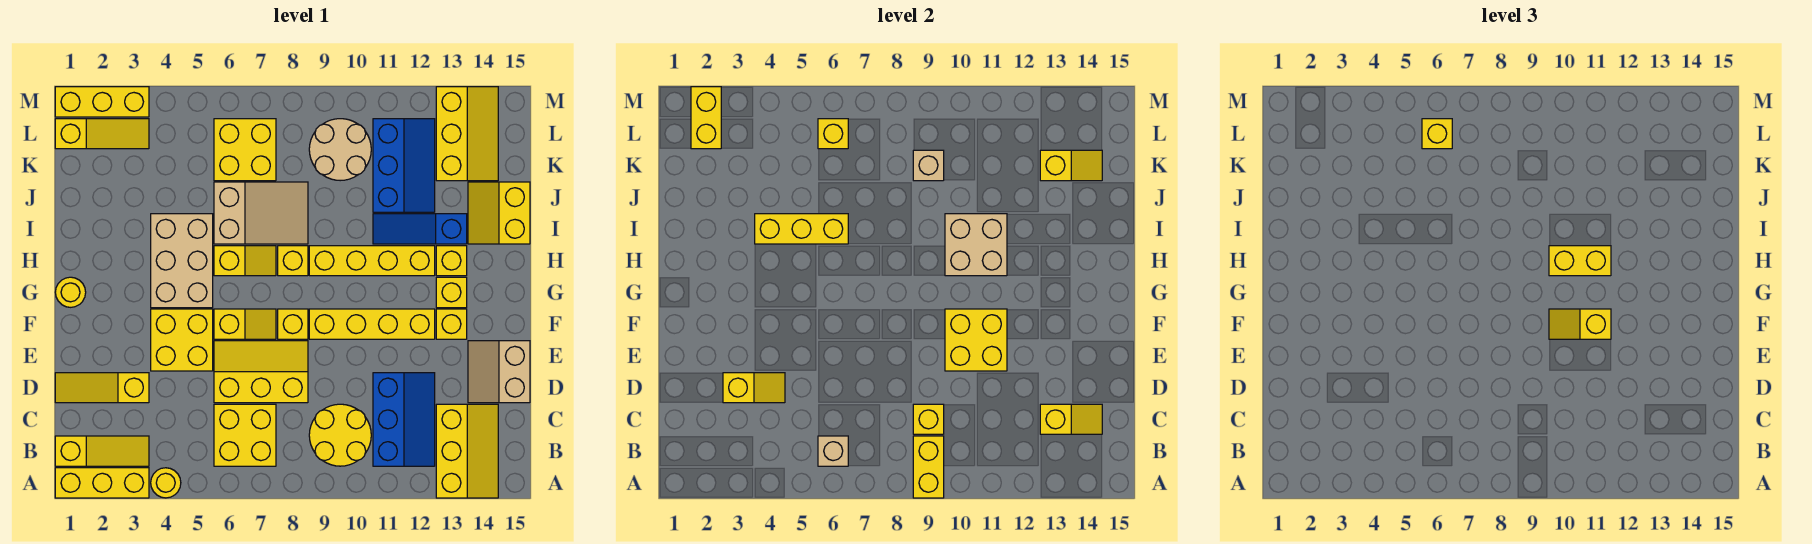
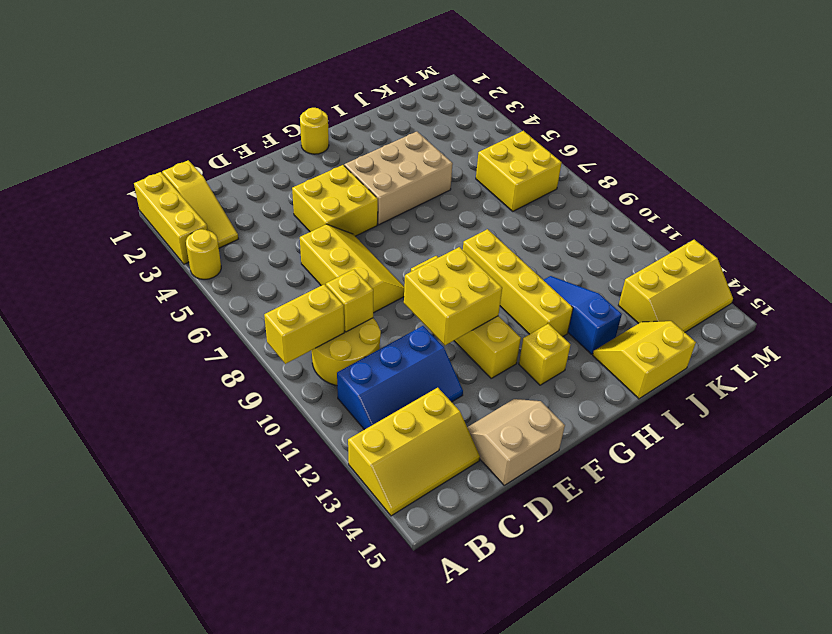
none -> yellow brick B6:C7 level 1
none -> yellow slope D1:D3 level 1 top 3
none -> yellow slope F6:F7 level 1 top 6
none -> yellow brick F8 level 1

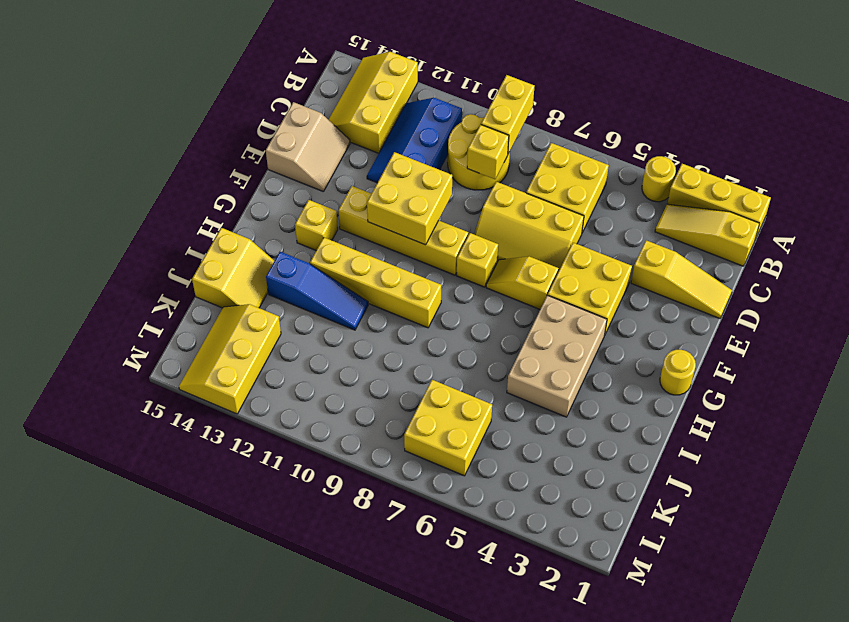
none -> yellow brick F13 level 1
none -> yellow slope H6:H7 level 1 top 6
none -> yellow brick H8 level 1
none -> yellow brick H13 level 1

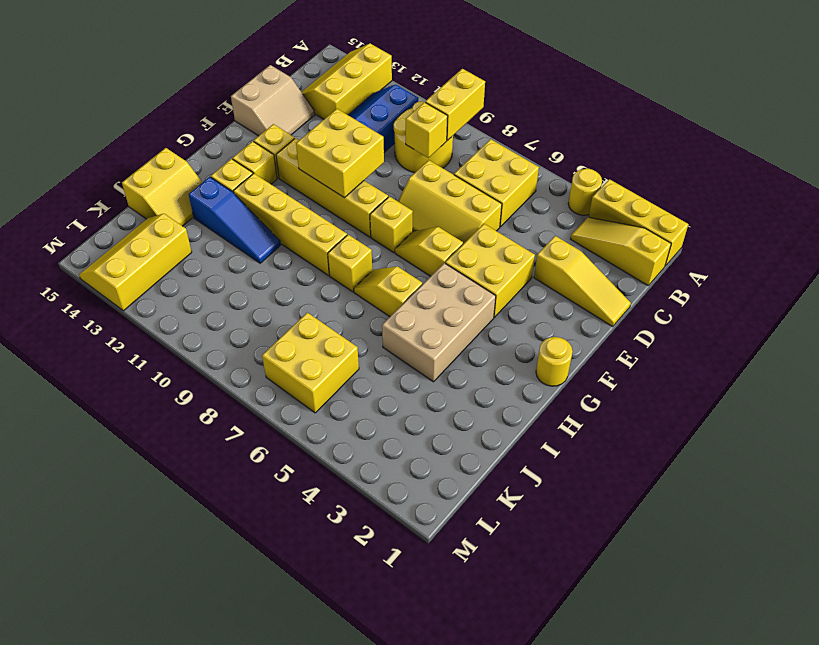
none -> tan slope I6:J8 level 1 top 6
none -> blue slope J11:L12 level 1 top 11
none -> tan round brick K9:L10 level 1
none -> yellow slope L1:L3 level 1 top 1

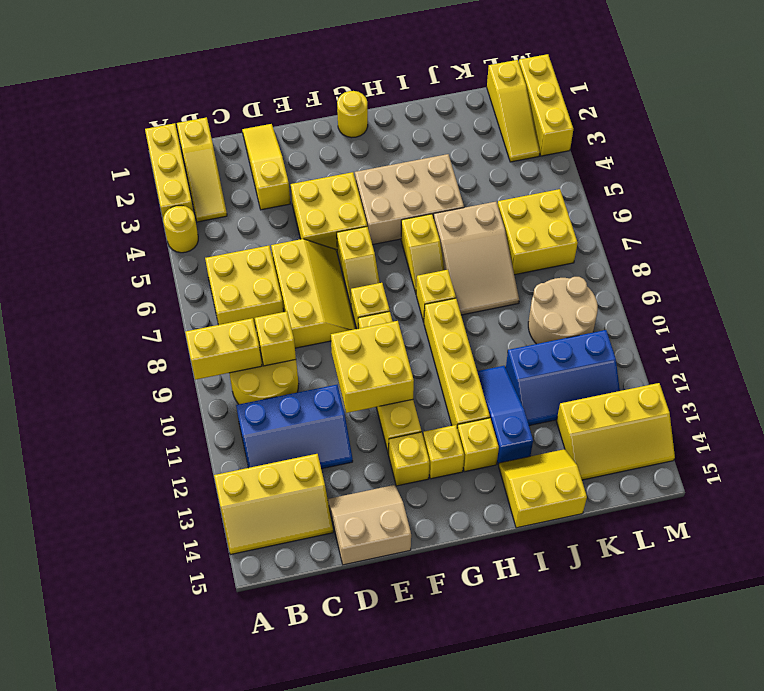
none -> tan brick B6 level 2
none -> yellow slope C13:C14 level 2 top 13
none -> yellow slope D3:D4 level 2 top 3
none -> tan brick H10:I11 level 2

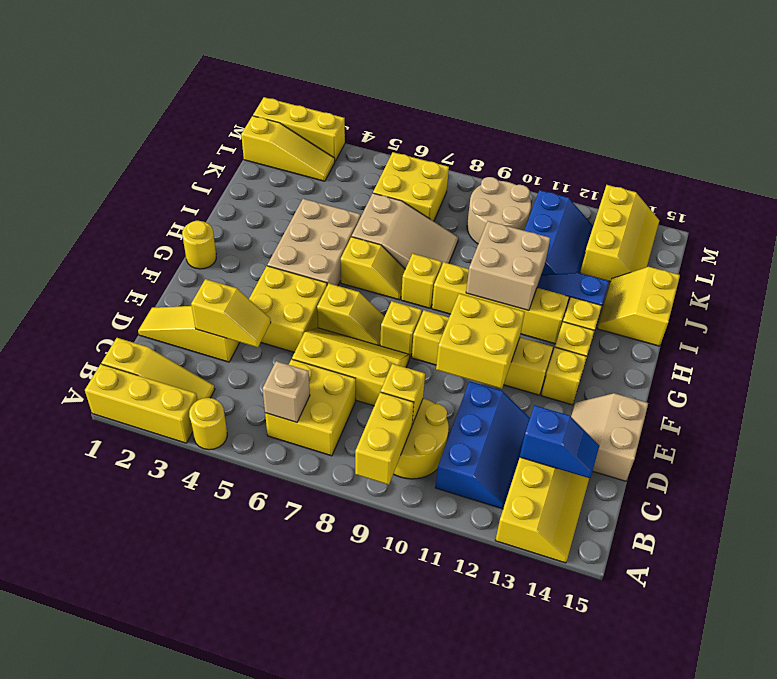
blue slope C13:C14 level 2 top 13 -> yellow slope C13:C14 level 2 top 13
none -> yellow brick I4:I6 level 2
none -> tan brick K9 level 2
none -> yellow slope K13:K14 level 2 top 13
none -> yellow brick L2:M2 level 2

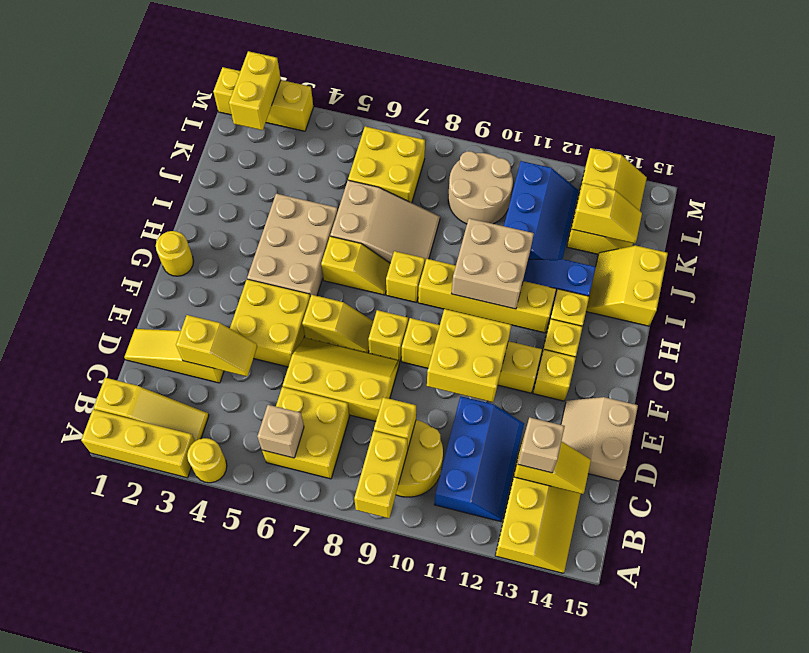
tan brick C13 level 3 -> tan brick K9 level 2
none -> yellow slope L1:L3 level 1 top 1
none -> yellow brick I4:I6 level 2
none -> yellow brick L6 level 2
none -> yellow slope F10:F11 level 3 top 11

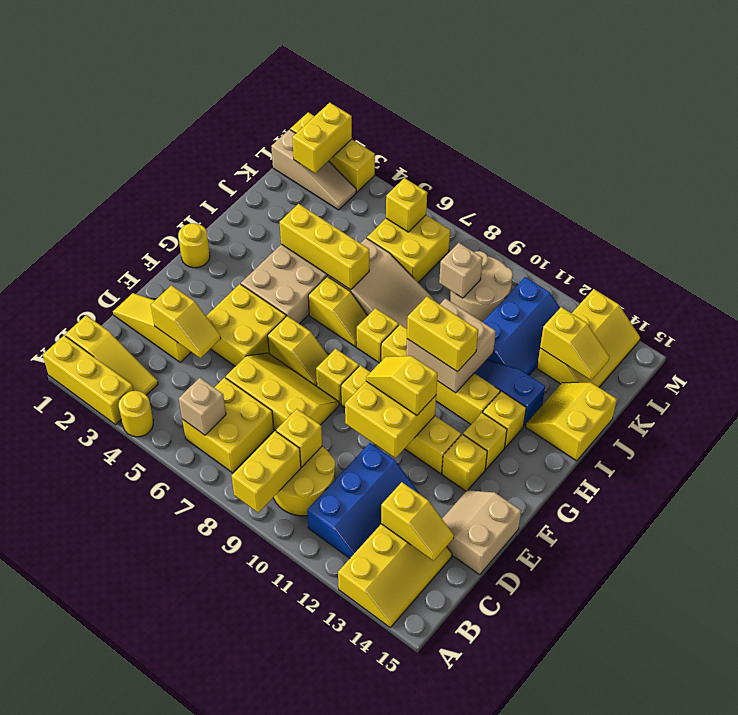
tan slope L1:L3 level 1 top 1 -> yellow slope L1:L3 level 1 top 1
none -> yellow brick L6 level 3

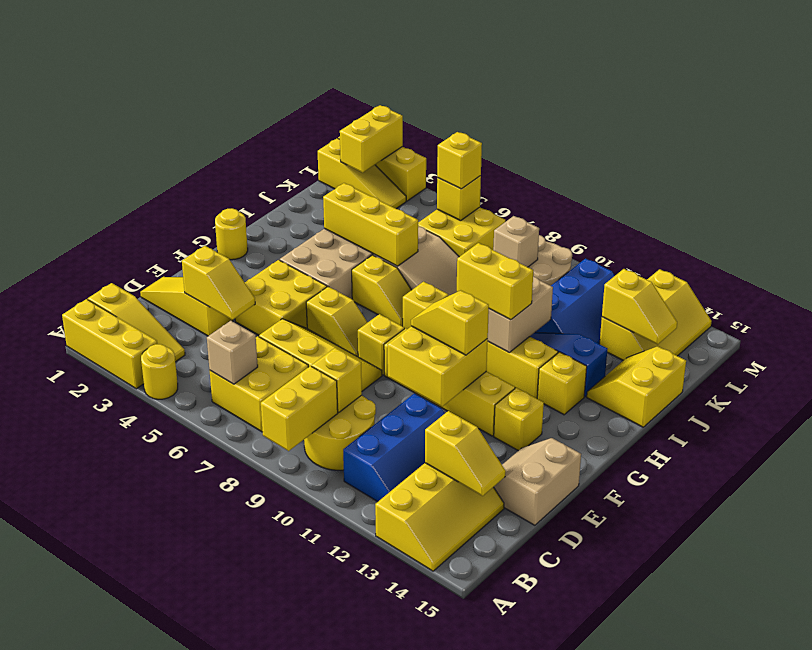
none -> yellow brick G13 level 1

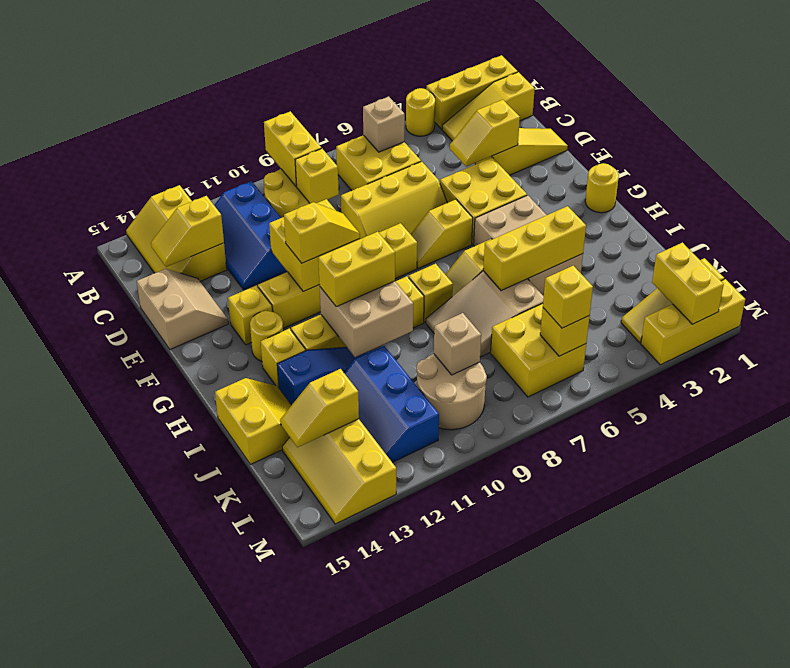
yellow round brick G13 level 1 -> yellow brick G13 level 1

